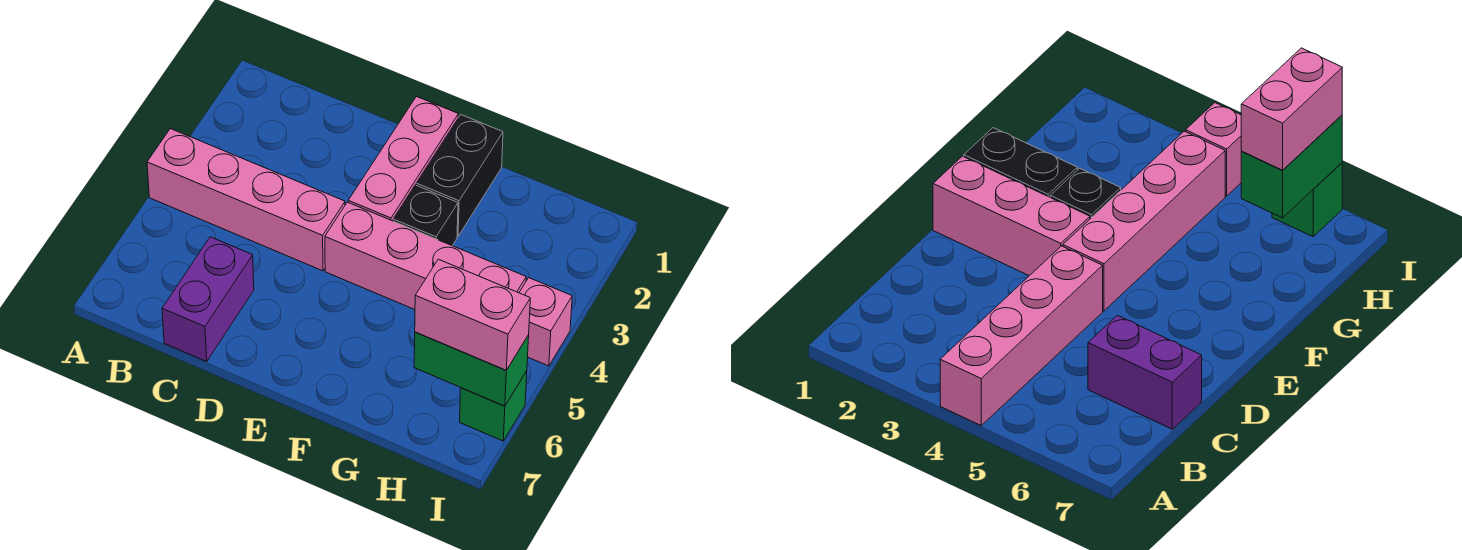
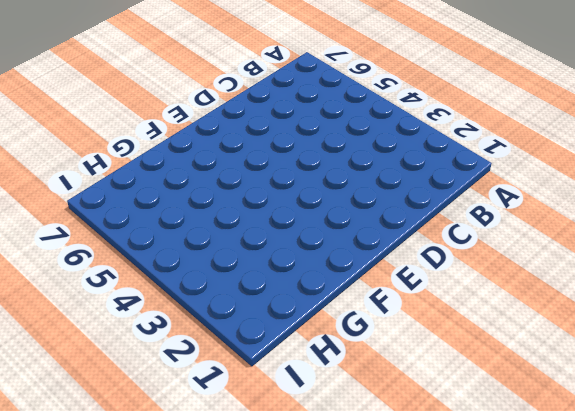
none -> pink brick A4:D4 level 1
none -> purple brick C6:C7 level 1

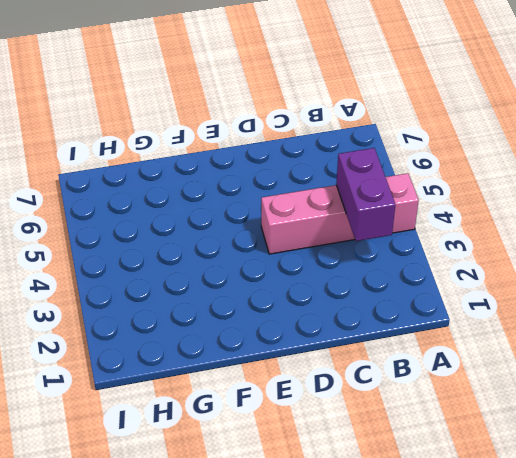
purple brick B3:B4 level 2 -> purple brick C6:C7 level 1
none -> pink brick E1:E3 level 1
none -> pink brick E4:H4 level 1

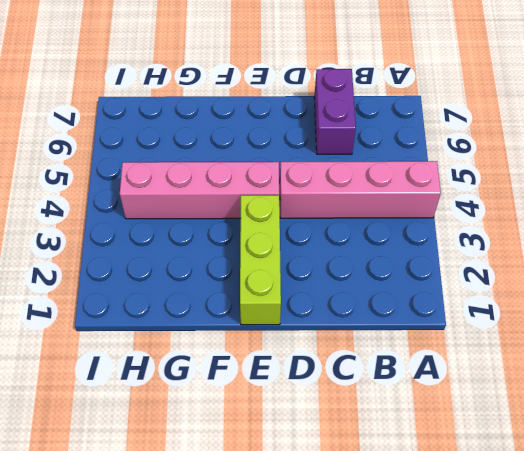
lime brick E1:E3 level 1 -> pink brick E1:E3 level 1
none -> black brick F1:F2 level 1
none -> black brick F3 level 1

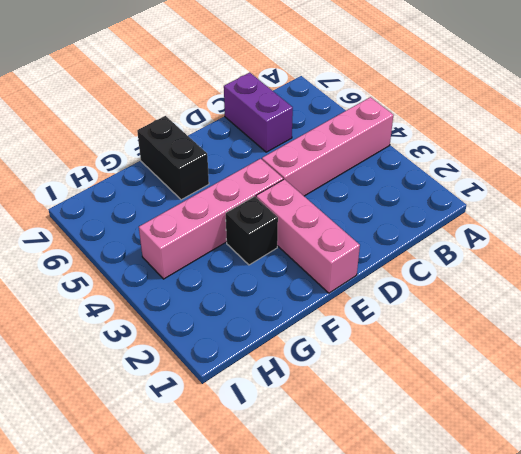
black brick F6:F7 level 1 -> black brick F1:F2 level 1
none -> pink brick I4 level 1
none -> green brick I6 level 1

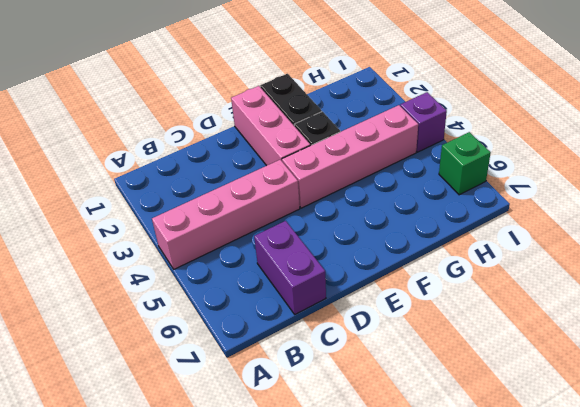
purple brick I4 level 1 -> pink brick I4 level 1
none -> green brick H6:I6 level 2
none -> pink brick H6:I6 level 3

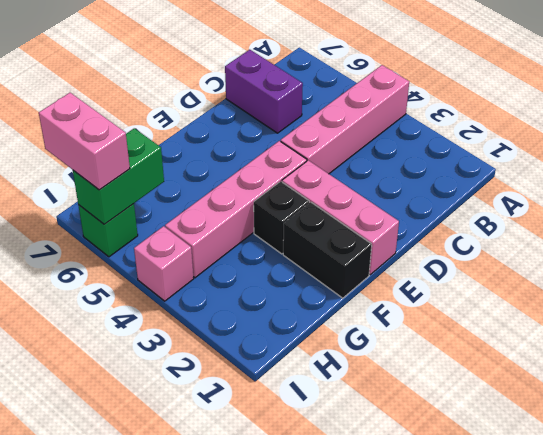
pink brick I6:I7 level 3 -> pink brick H6:I6 level 3

